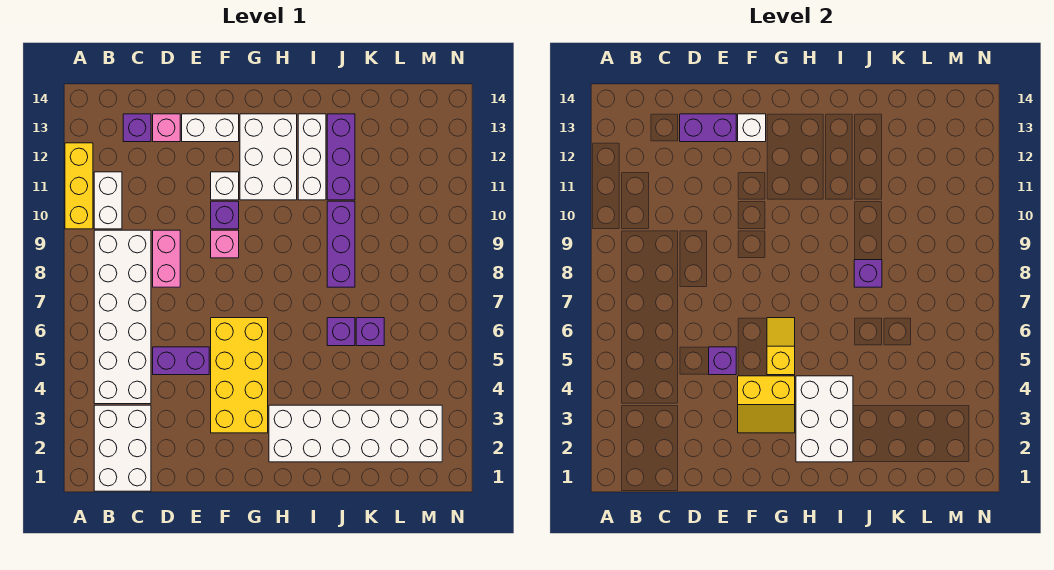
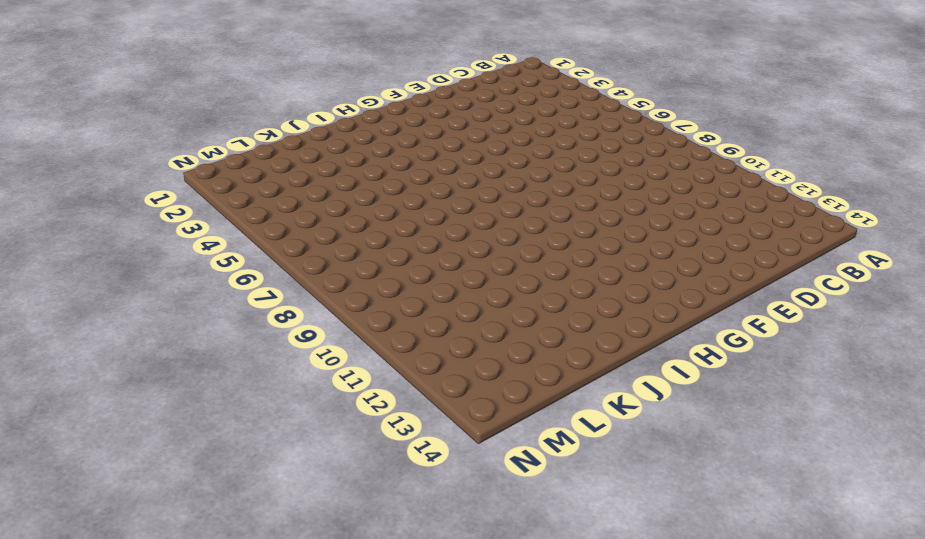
none -> yellow brick A10:A12 level 1
none -> white brick B1:C3 level 1
none -> white brick B4:C9 level 1

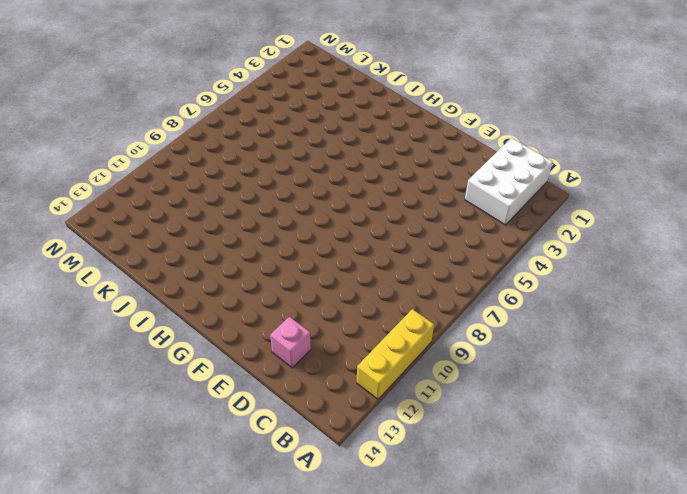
none -> white brick B4:C9 level 1
none -> white brick B10:B11 level 1
none -> purple brick C13 level 1

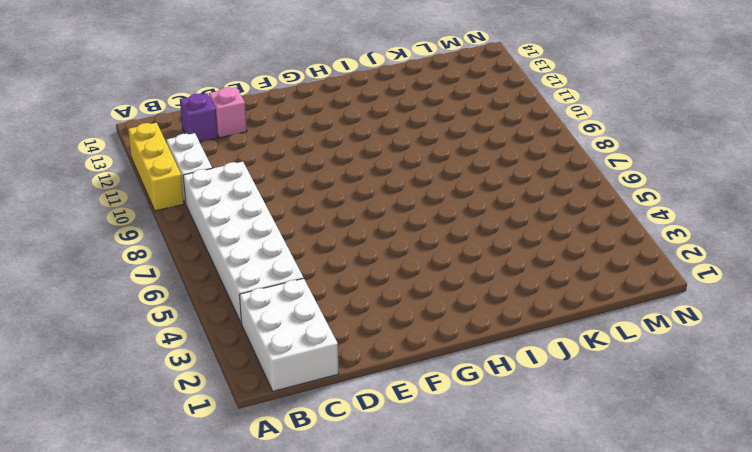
none -> purple brick D5:E5 level 1
none -> pink brick D8:D9 level 1
none -> white brick E13:F13 level 1

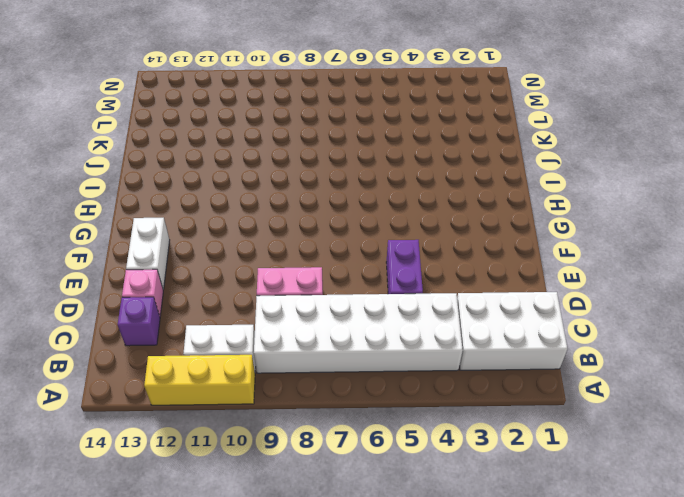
none -> yellow brick F3:G6 level 1
none -> pink brick F9 level 1
none -> purple brick F10 level 1

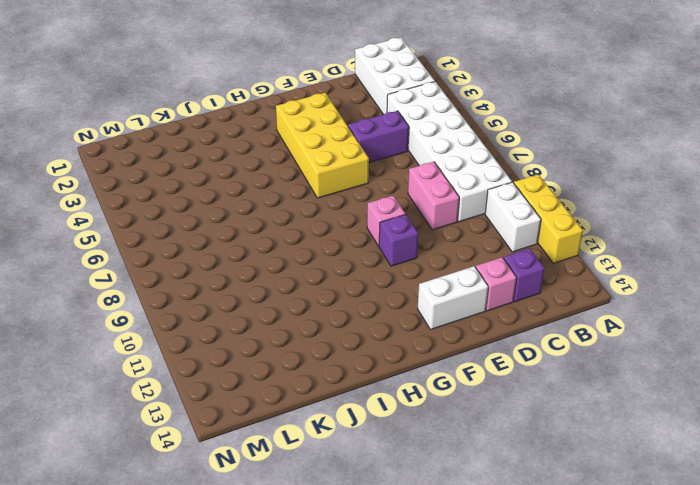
none -> white brick F11 level 1
none -> white brick G11:H13 level 1
none -> white brick H2:M3 level 1

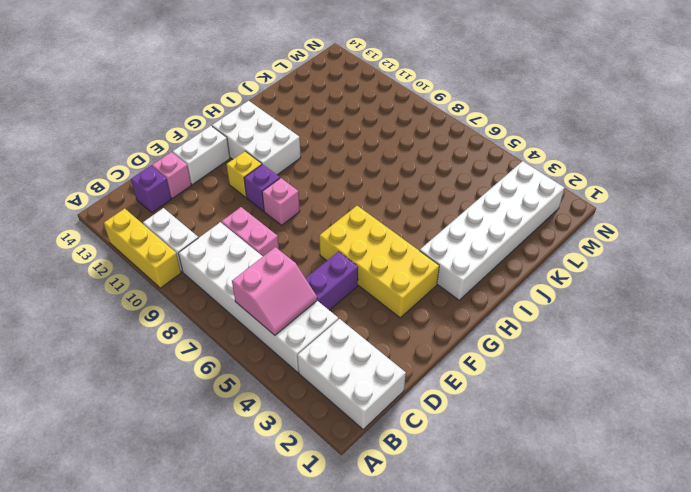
pink slope B5:C6 level 2 top 6 -> none
yellow brick F11 level 1 -> white brick F11 level 1
none -> white brick I11:I13 level 1
none -> purple brick J6 level 1
none -> purple brick J8:J10 level 1

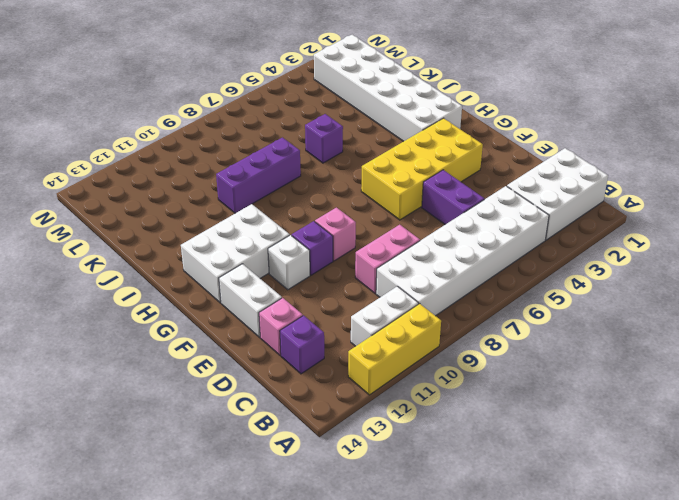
none -> white brick I11:I13 level 1
none -> purple brick J11:J13 level 1
none -> purple brick K6 level 1

